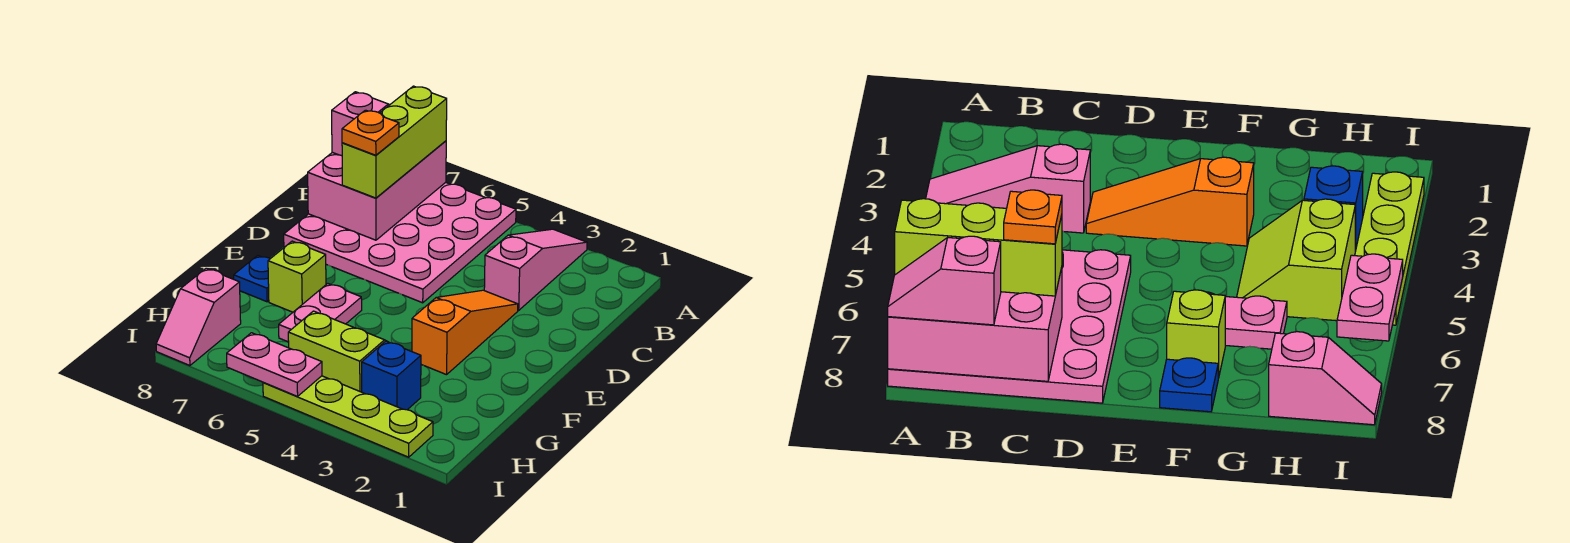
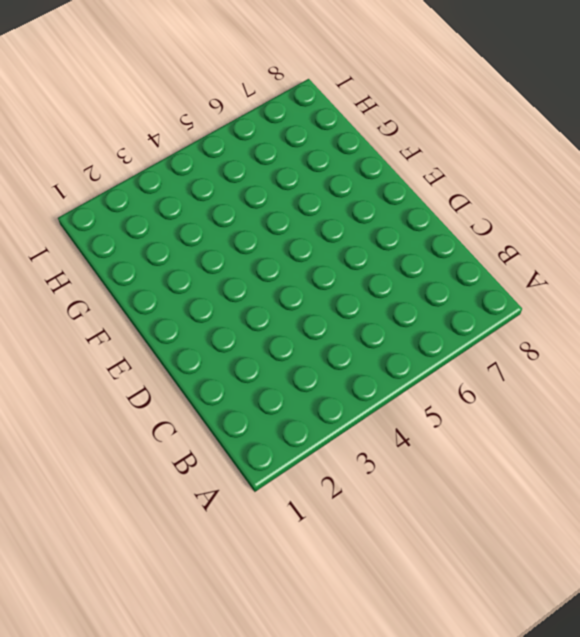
none -> pink slope A3:C3 level 1 top C
none -> pink plate A5:D8 level 1
none -> orange slope D3:F3 level 1 top F

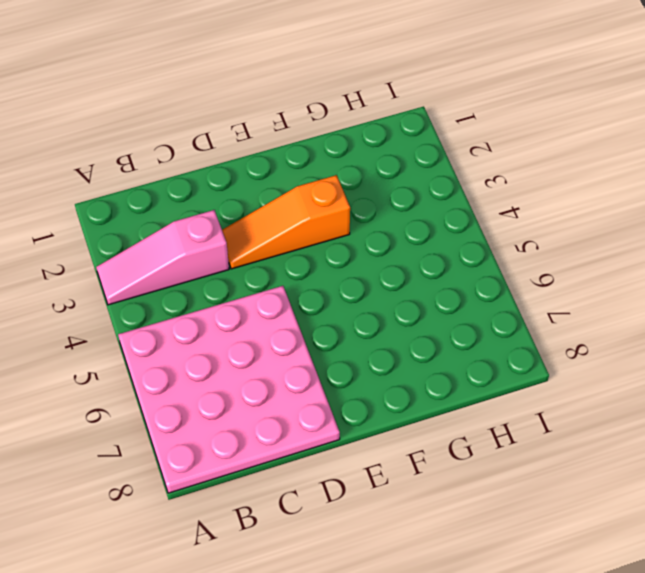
none -> pink plate F6:G6 level 1
none -> lime brick F7 level 1
none -> blue plate F8 level 1

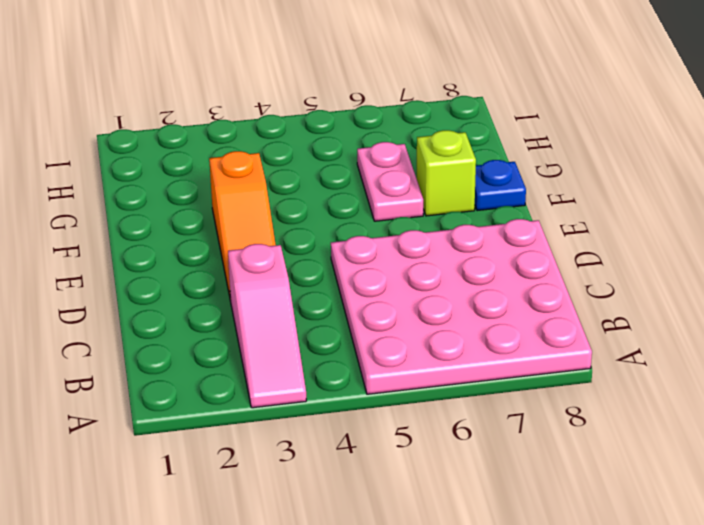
none -> lime slope G4:H5 level 1 top H
none -> blue brick H3 level 1
none -> pink slope H8:I8 level 1 top H

